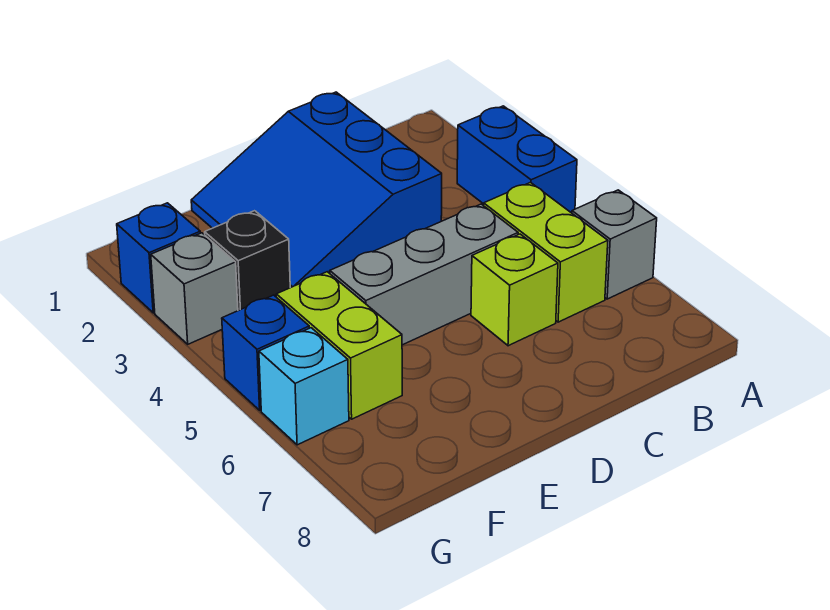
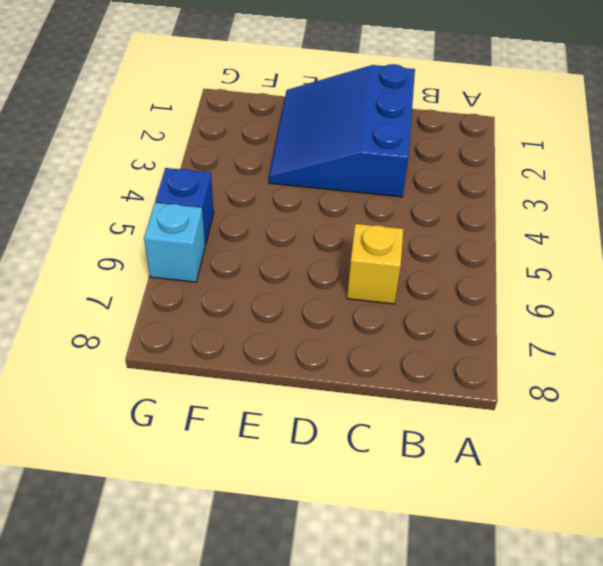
yellow brick C6 level 1 -> lime brick C6 level 1
none -> blue brick A3:A4 level 1
none -> grey brick A6 level 1
none -> lime brick B5:B6 level 1

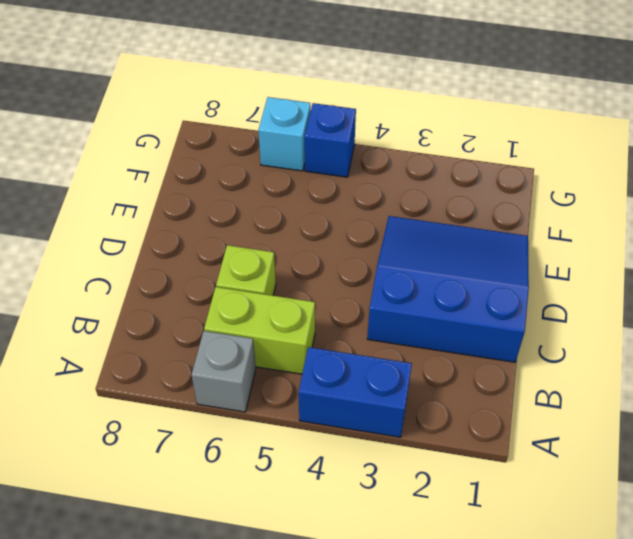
none -> grey brick C5:E5 level 1
none -> black brick F3 level 1
none -> lime brick F5:F6 level 1

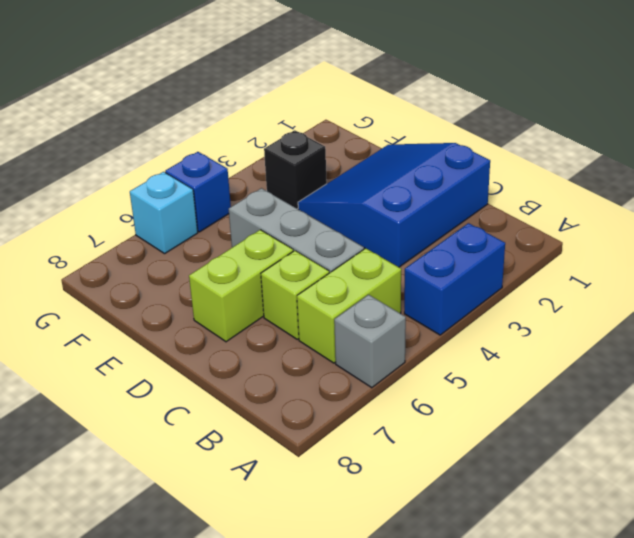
lime brick D6:D7 level 1 -> lime brick F5:F6 level 1
none -> blue brick G2 level 1
none -> grey brick G3 level 1

